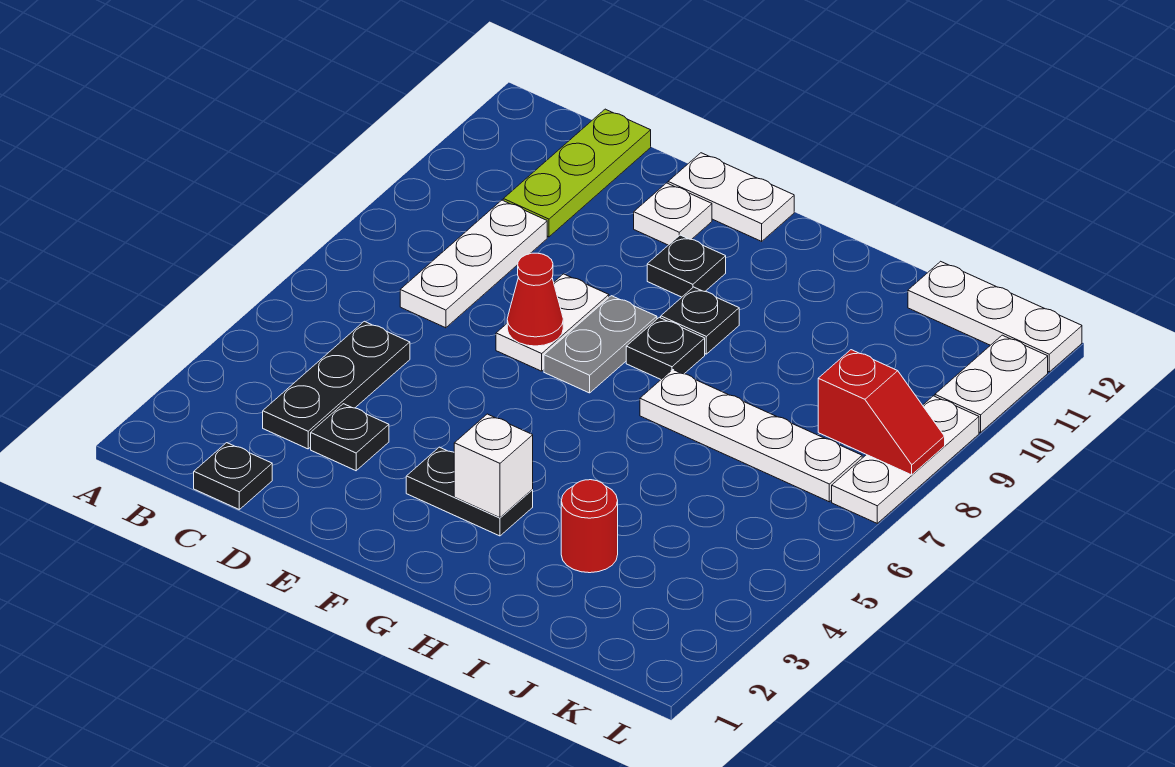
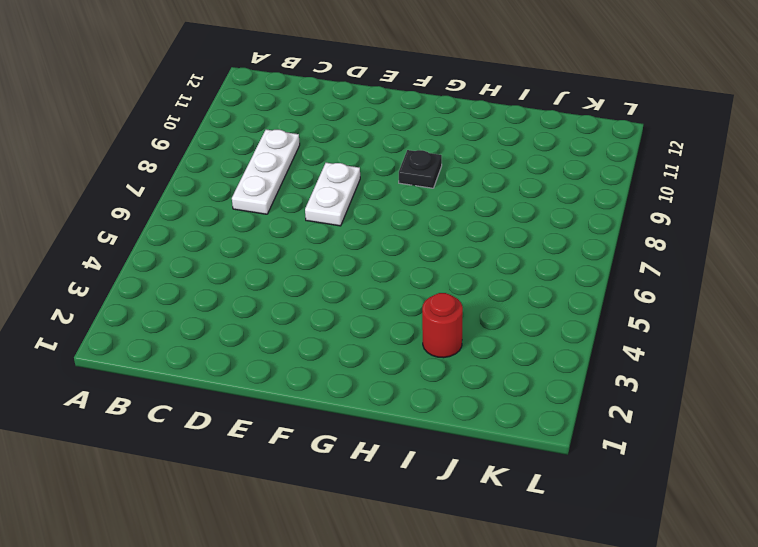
none -> black plate C1 level 1
none -> black plate C3:C5 level 1
none -> lime plate C10:C12 level 1

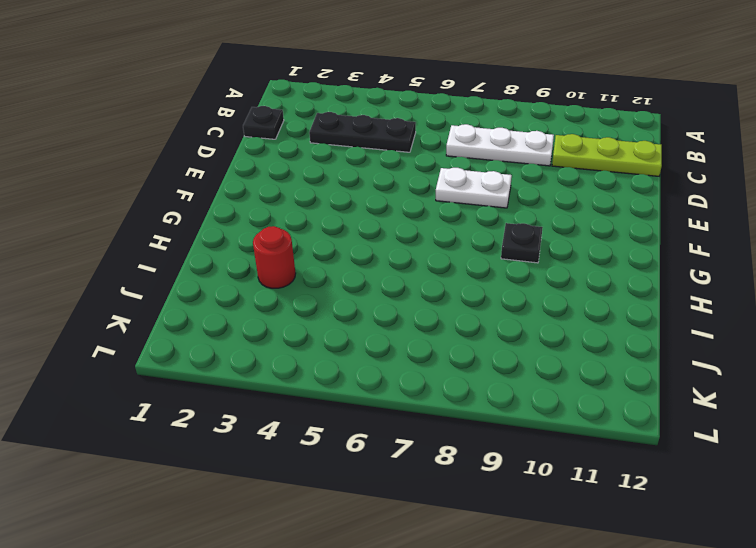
none -> black plate D3 level 1
none -> white plate E11 level 1
none -> white plate E12:F12 level 1

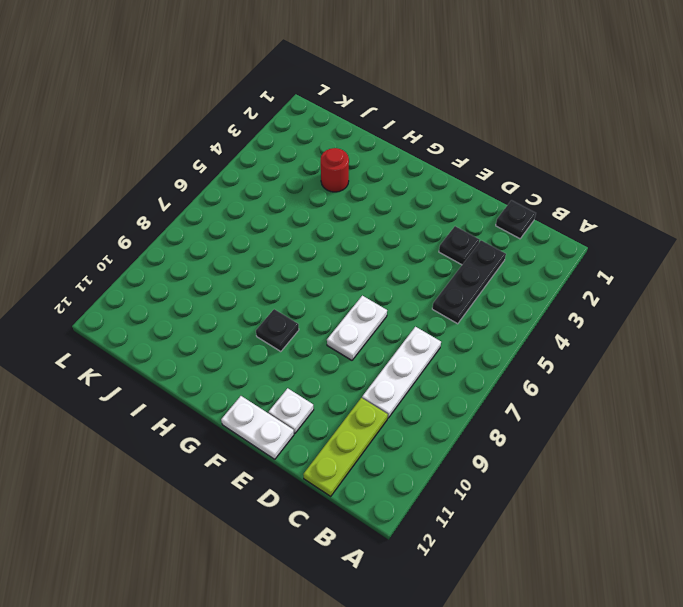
none -> black plate F3:G3 level 1
none -> grey plate F7:F8 level 1
none -> black plate F10 level 1

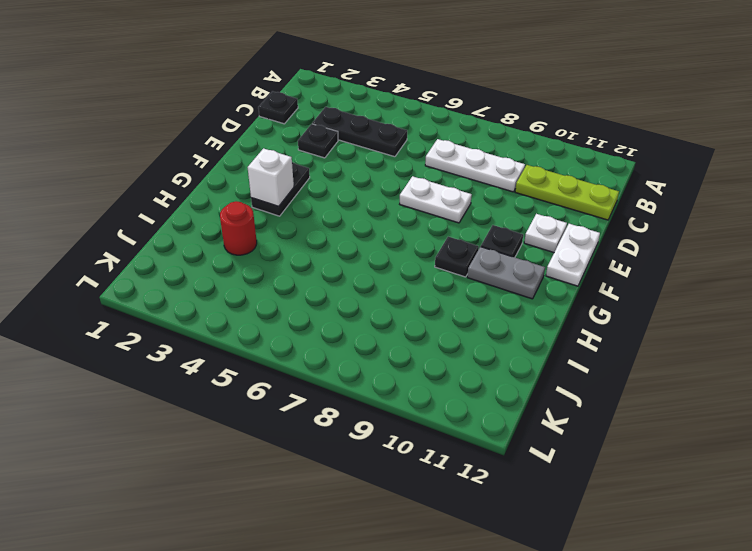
grey plate G10:G11 level 1 -> grey plate F7:F8 level 1
none -> black plate G8 level 1
none -> white plate H7:K7 level 1
none -> white plate J12:L12 level 1

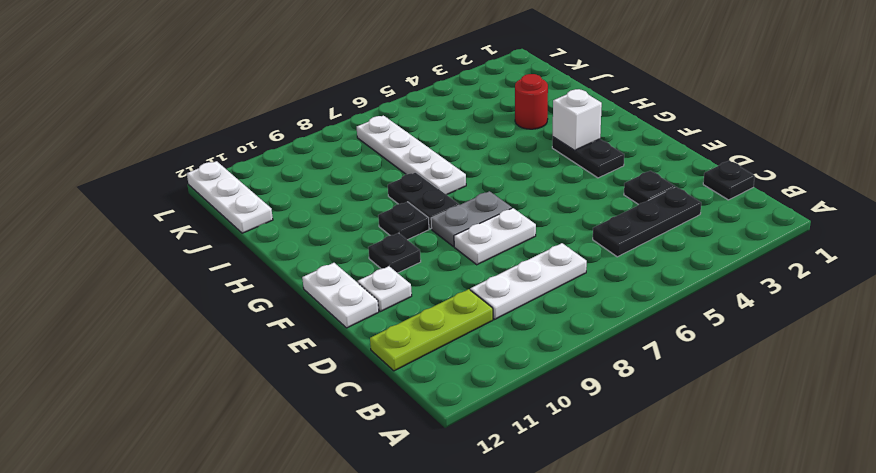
black plate G8:H8 level 1 -> black plate G8 level 1
none -> white plate L7:L9 level 1
none -> white plate L10:L11 level 1
none -> red cone E7 level 2

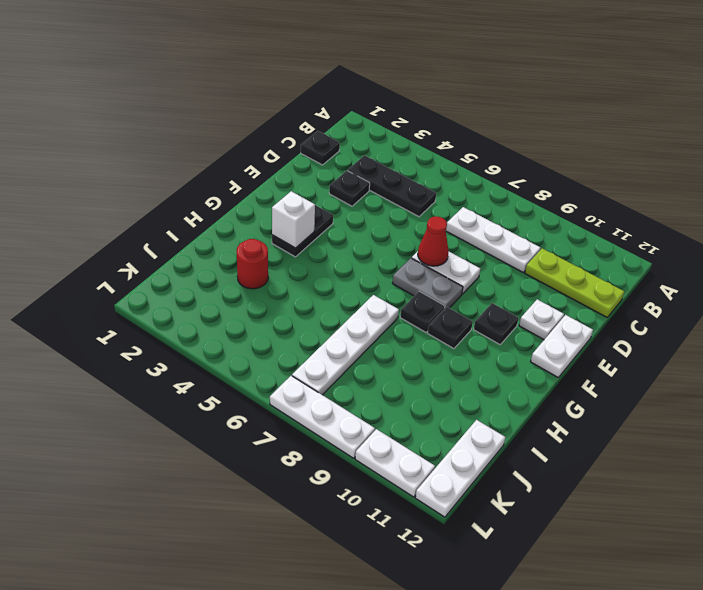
none -> red slope K8:L8 level 2 top K

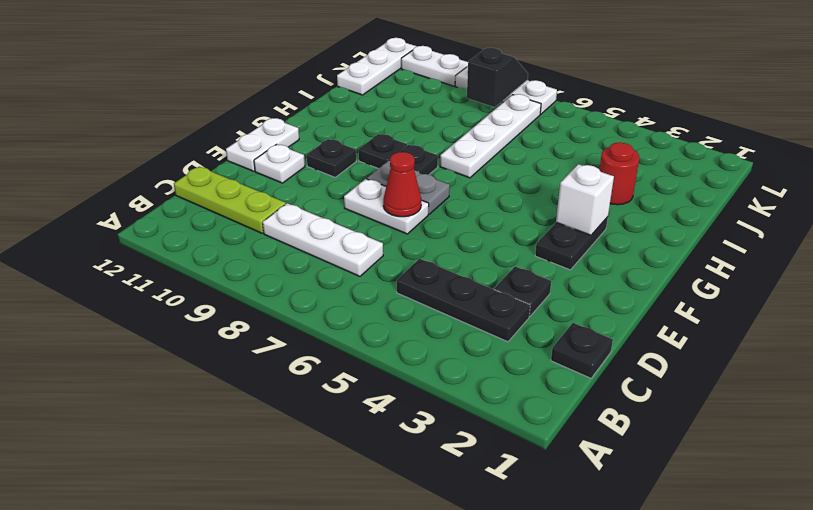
black slope K8:L8 level 2 top K -> red slope K8:L8 level 2 top K

